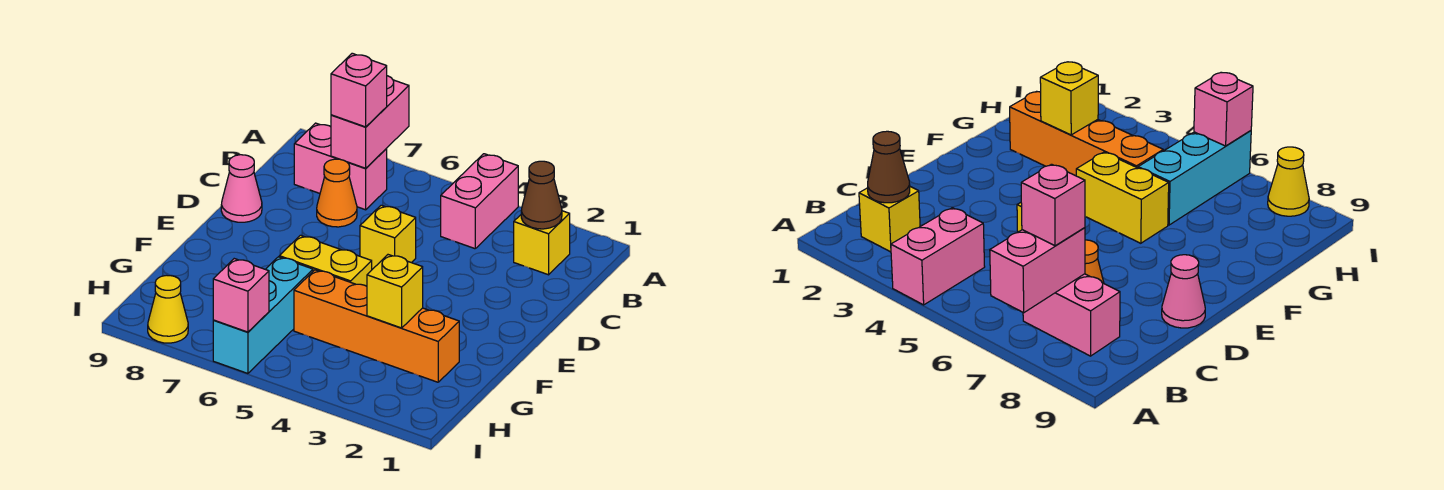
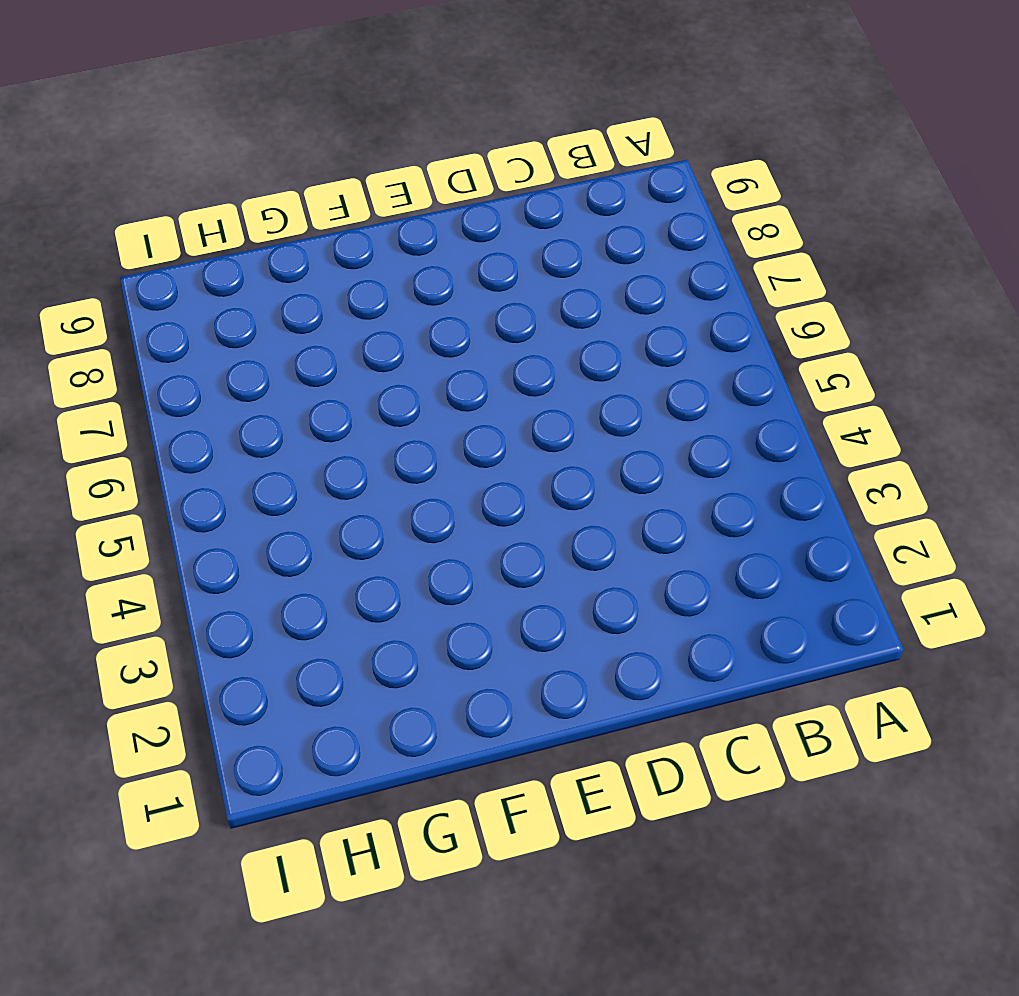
none -> pink brick A4:B4 level 1
none -> yellow brick B2 level 1
none -> pink brick B7:B8 level 1

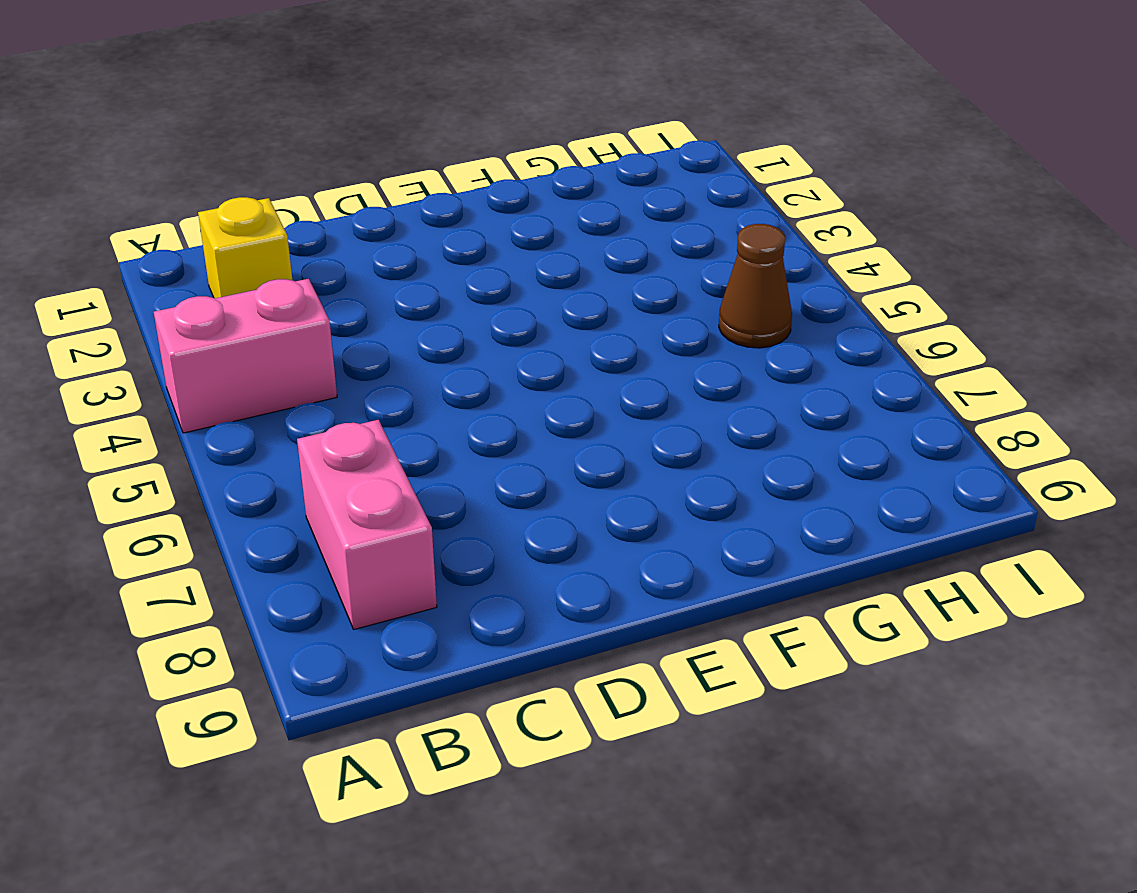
brown cone H5 level 1 -> brown cone B2 level 2
none -> orange cone C7 level 1
none -> yellow brick D5 level 1
none -> pink cone D9 level 1

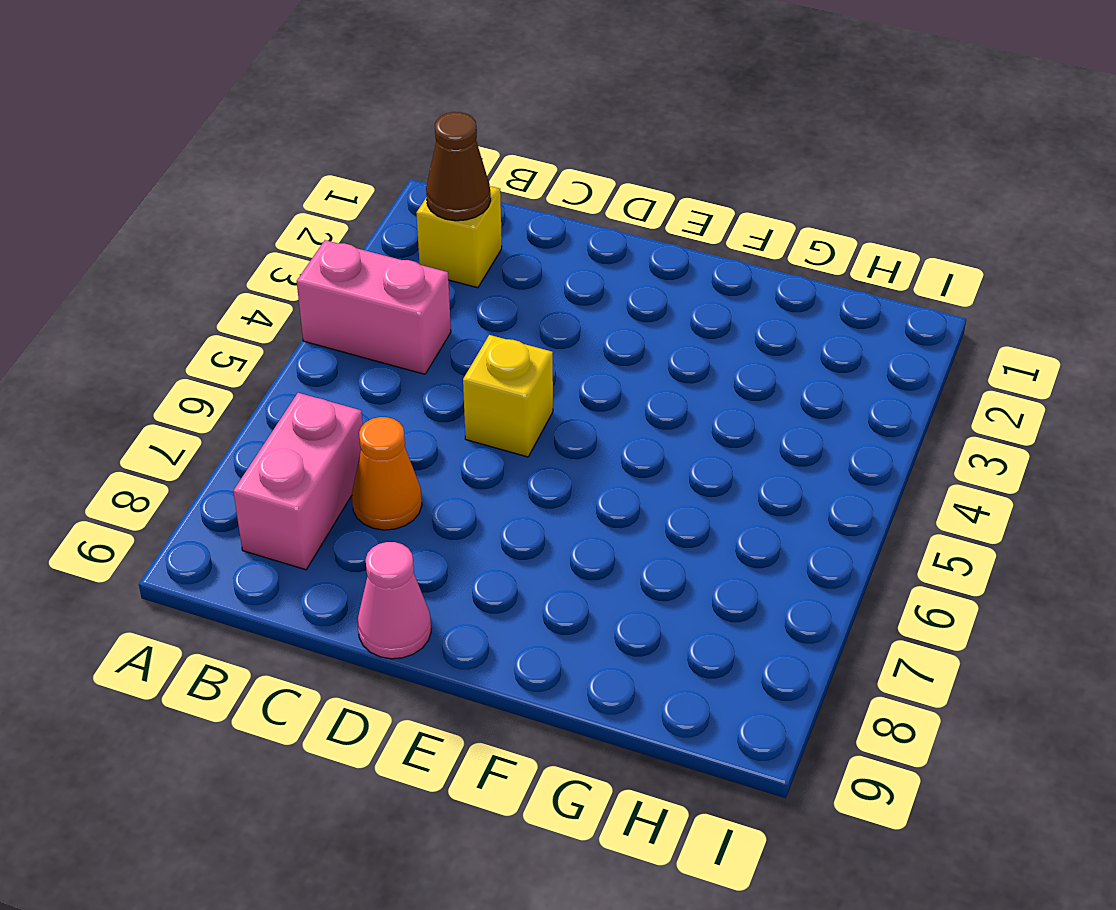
none -> yellow brick F5:F6 level 1
none -> orange brick G2:G5 level 1
none -> cyan brick G6:I6 level 1

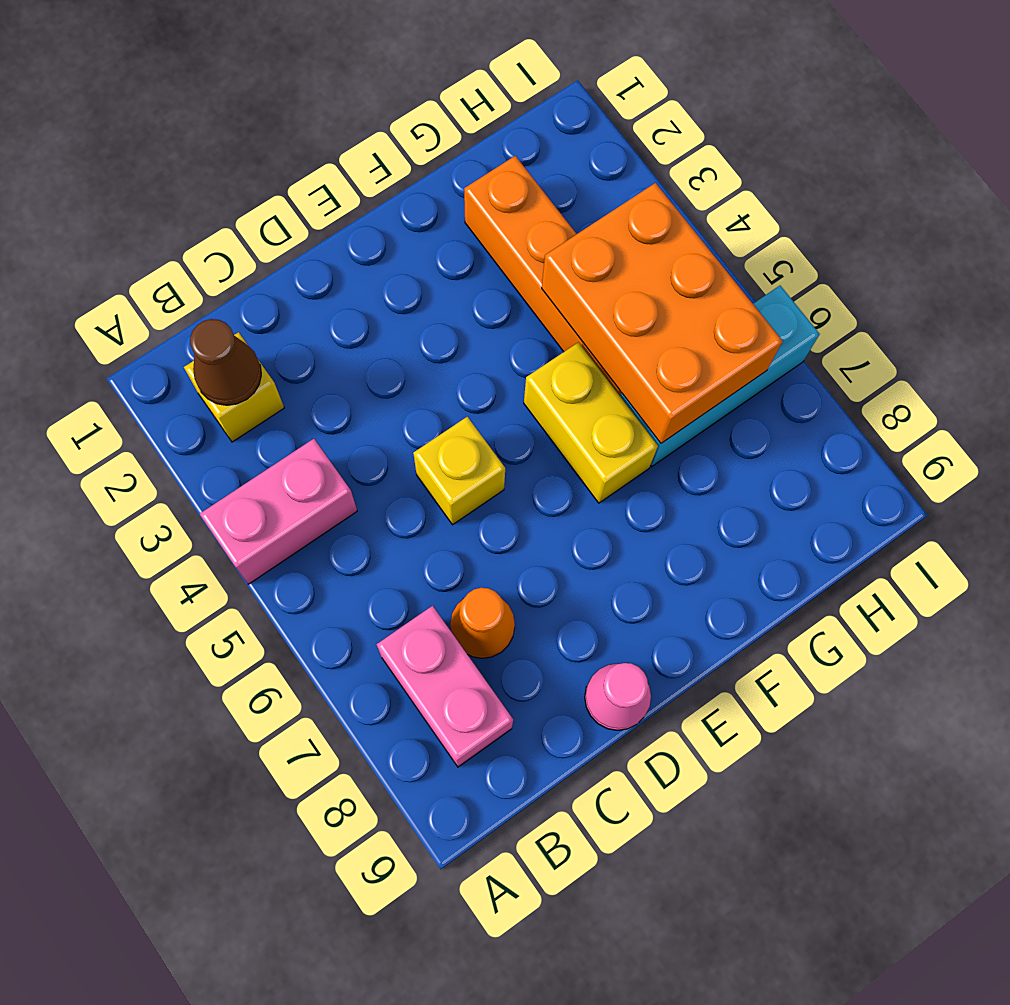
orange brick G4:H6 level 2 -> none
none -> yellow cone I8 level 1
none -> pink brick A7:B7 level 2
none -> yellow brick G3 level 2

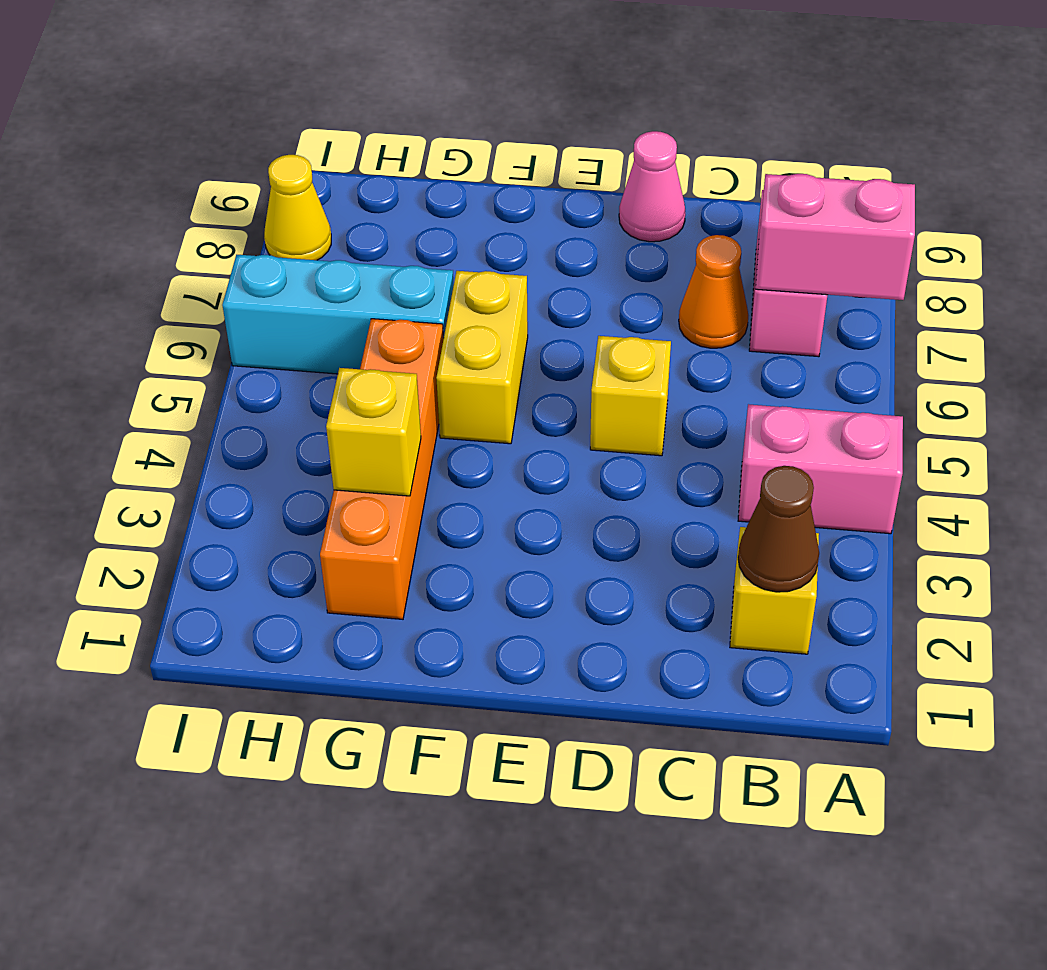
none -> pink brick I6 level 2
none -> pink brick B7 level 3

